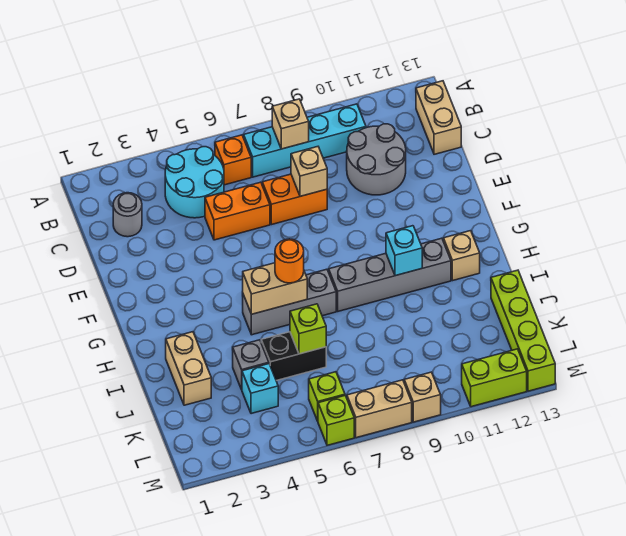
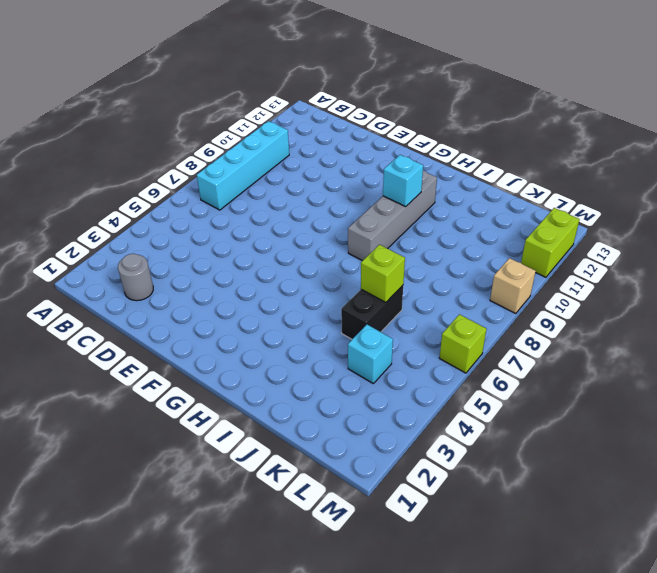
none -> cyan round brick B4:C5 level 1
none -> orange brick B6 level 1
none -> tan brick B13:C13 level 1

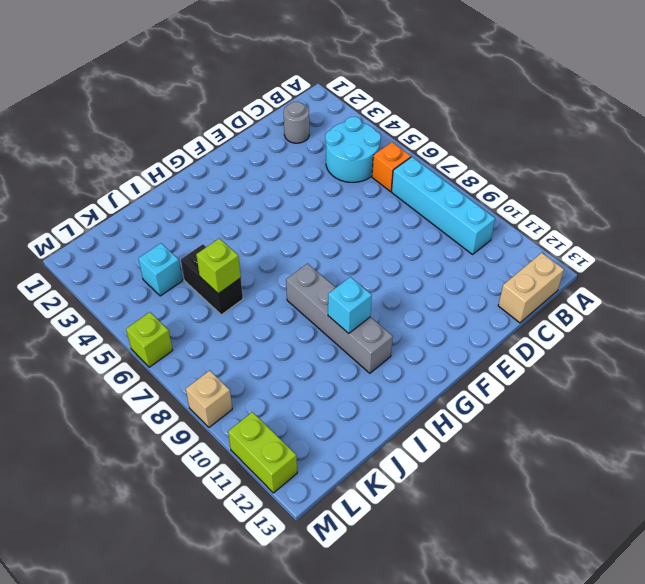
none -> grey round brick C10:D11 level 1
none -> orange brick D5:D6 level 1
none -> orange brick D7:D8 level 1

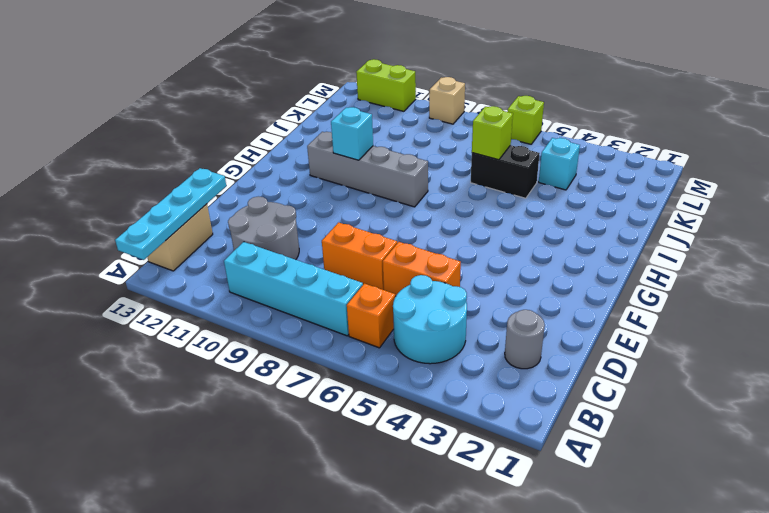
cyan plate A13:D13 level 2 -> none
none -> grey brick H5:H7 level 1
none -> tan brick H12 level 1
none -> tan brick I2:J2 level 1

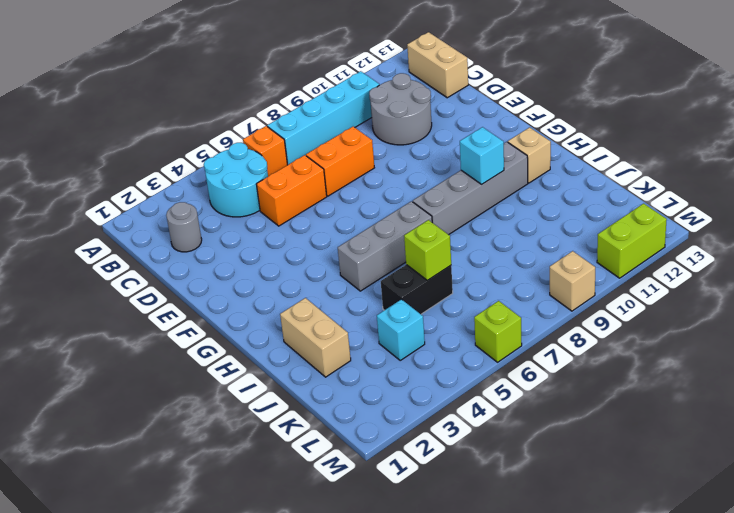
none -> grey brick J4 level 1
none -> lime brick J13:M13 level 1
none -> lime brick L6 level 1

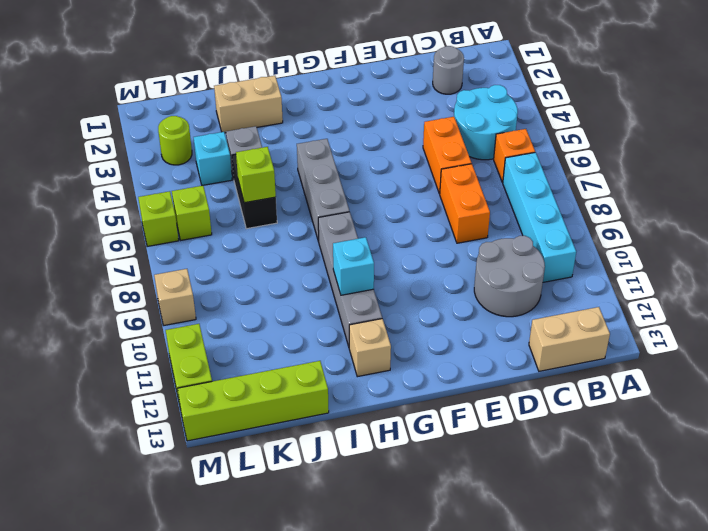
lime round brick L3 level 1 -> none
none -> tan brick M7:M8 level 1
none -> tan brick B8 level 2
none -> tan brick D8 level 2

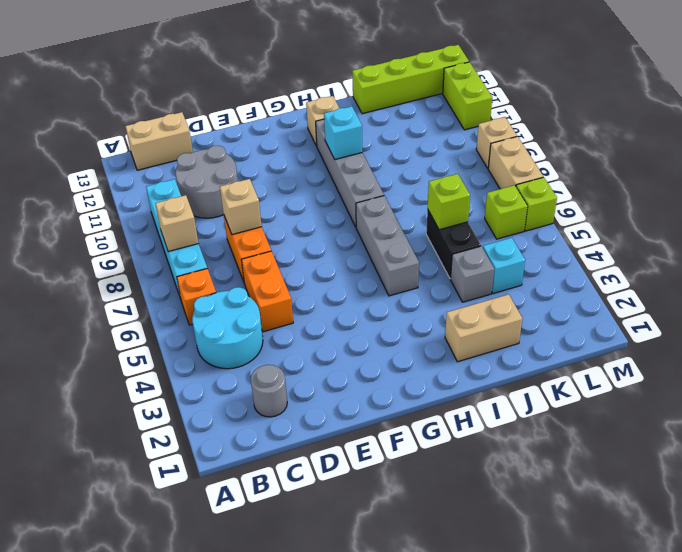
none -> tan brick H5:H6 level 2
none -> orange round brick H6 level 3

